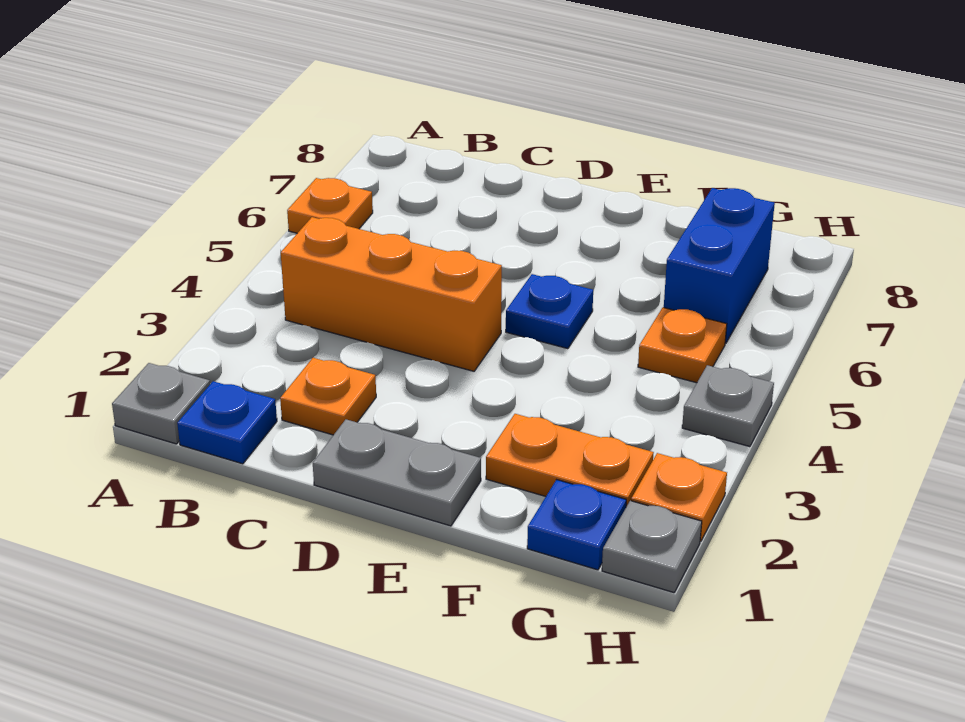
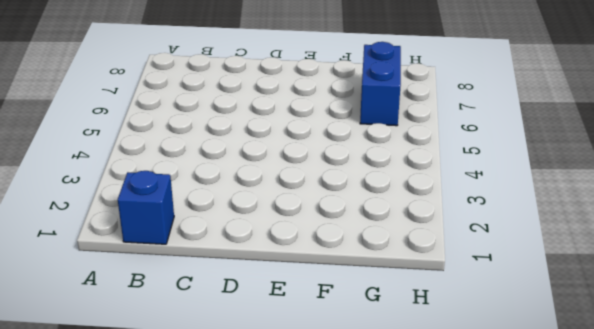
blue brick B1 level 1 -> blue plate B1 level 1
none -> grey plate A1 level 1
none -> orange plate A6 level 1
none -> orange brick B4:D4 level 1

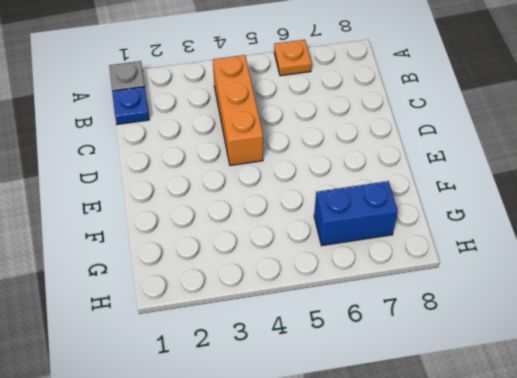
none -> orange plate C2 level 1
none -> grey plate D1:E1 level 1
none -> blue plate E5 level 1

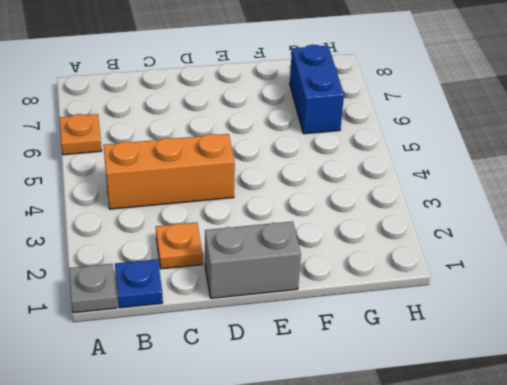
grey brick D1:E1 level 1 -> grey plate D1:E1 level 1
none -> blue plate E5 level 1
none -> orange plate F2:G2 level 1
none -> blue plate G1 level 1

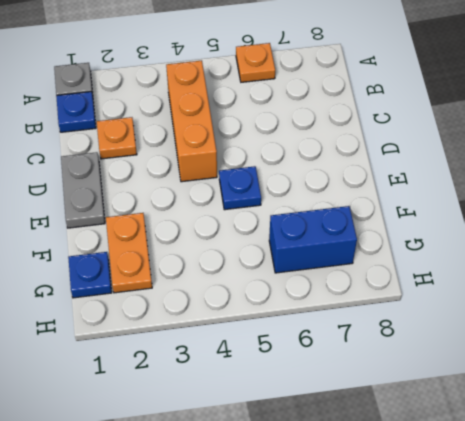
none -> orange plate G5 level 1
none -> grey plate H1 level 1
none -> orange plate H2 level 1

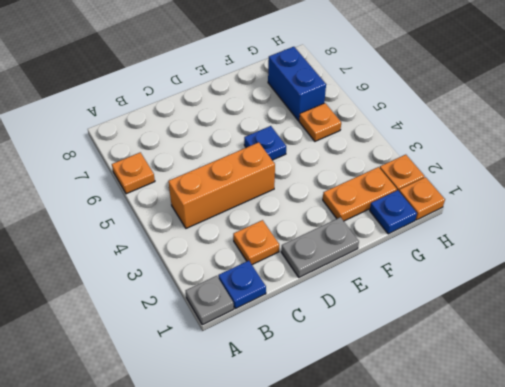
orange plate H1 level 1 -> grey plate H1 level 1
none -> grey plate H4 level 1

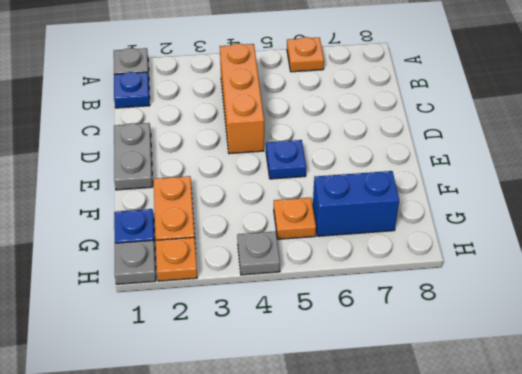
none -> orange plate C2 level 1

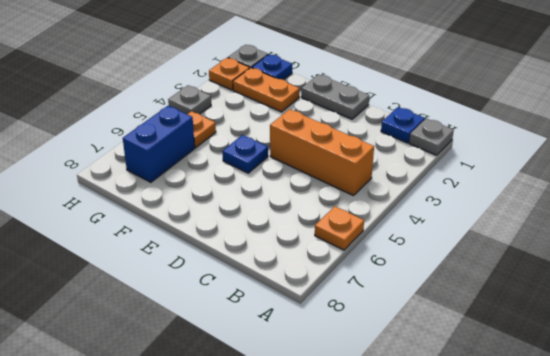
none -> orange plate C2 level 1

